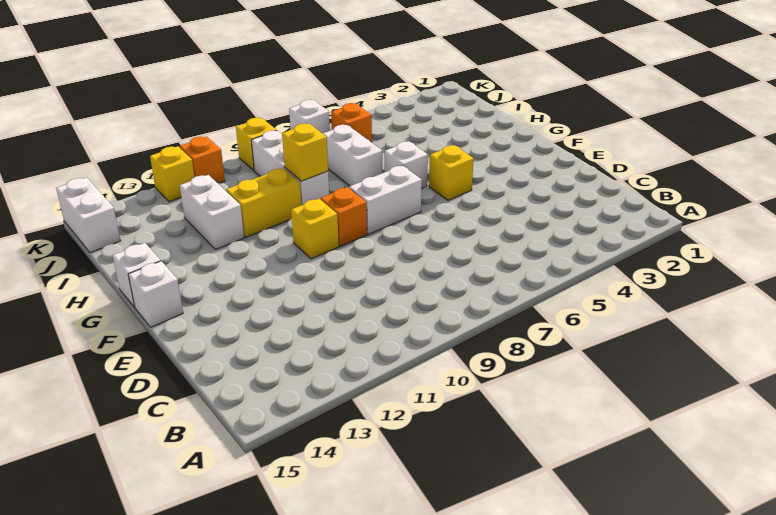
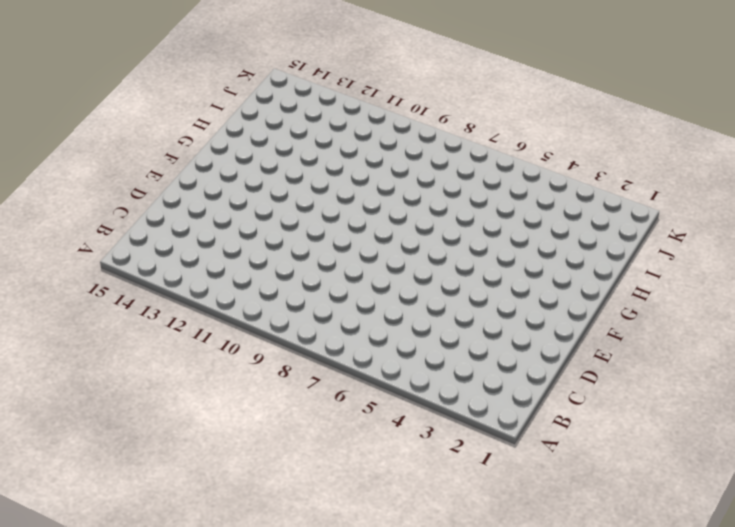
none -> yellow brick F5 level 1
none -> white brick F7:F8 level 1
none -> orange brick F9 level 1

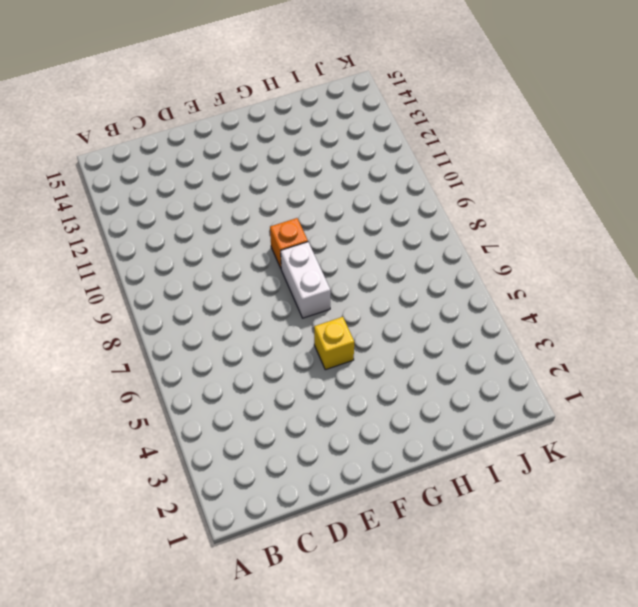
none -> yellow brick F10 level 1
none -> white brick F15 level 1
none -> white brick G6 level 1

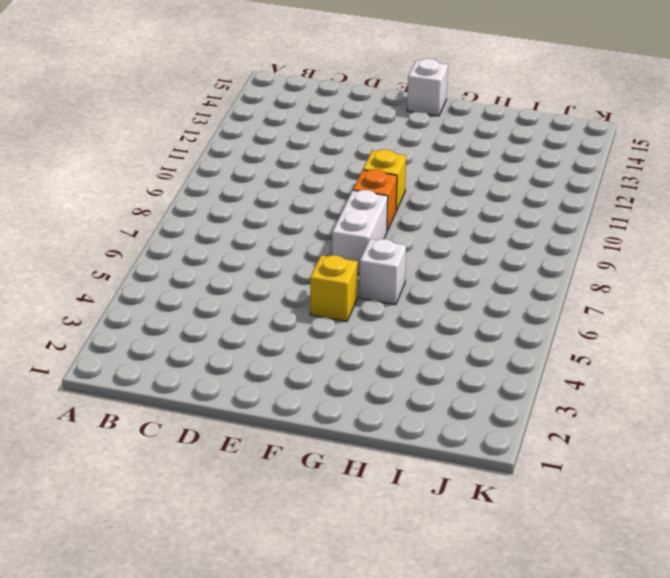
none -> white brick G15 level 1
none -> white brick H7:I7 level 1
none -> white brick H9:J9 level 1

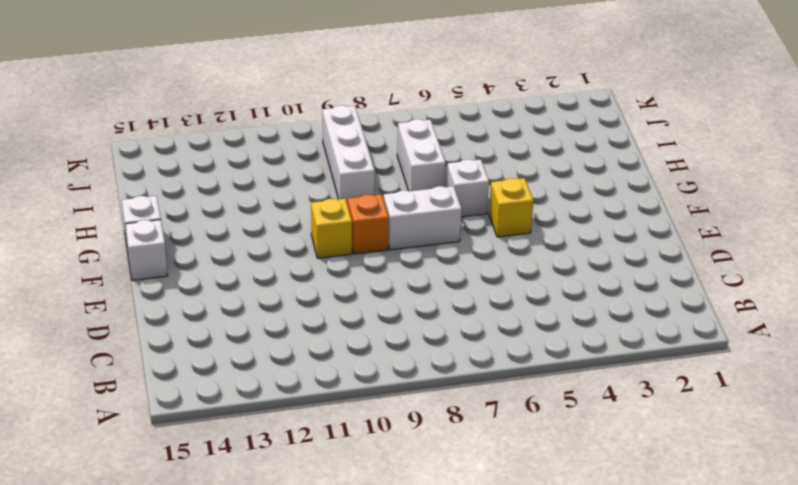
none -> yellow brick H10:H11 level 1
none -> white brick H12:I12 level 1
none -> orange brick J6 level 1

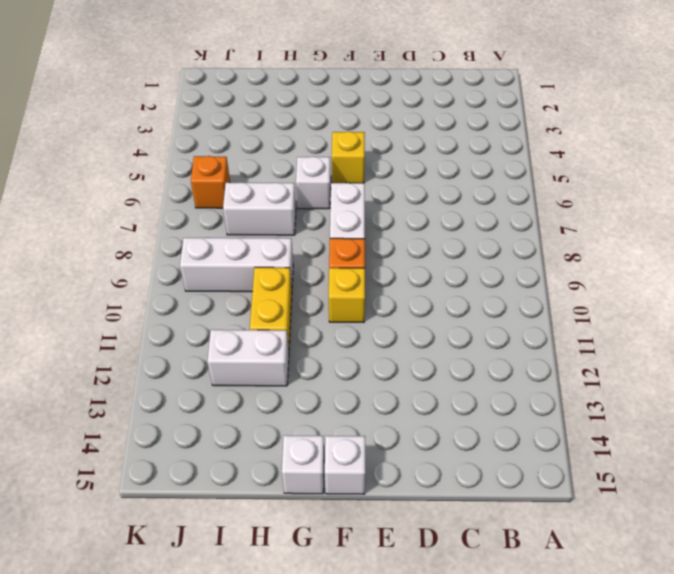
none -> white brick J15:K15 level 1
none -> white brick K7 level 1
none -> yellow brick K9 level 1

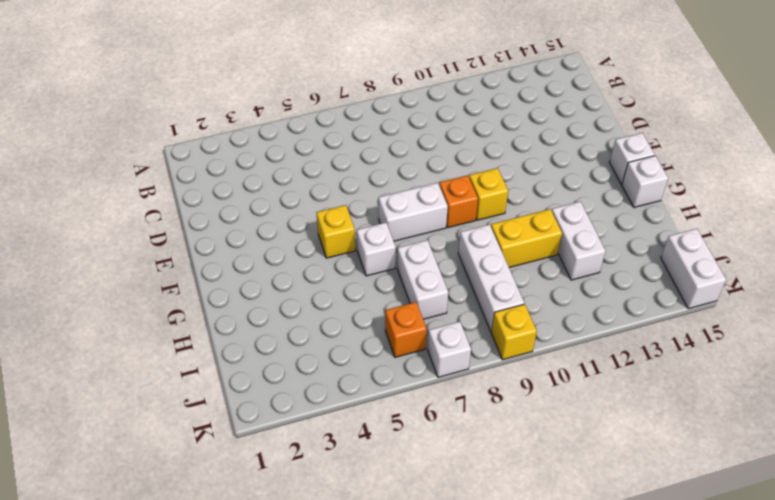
none -> orange brick K11 level 1
none -> yellow brick K12 level 1
none -> yellow brick H9 level 2

